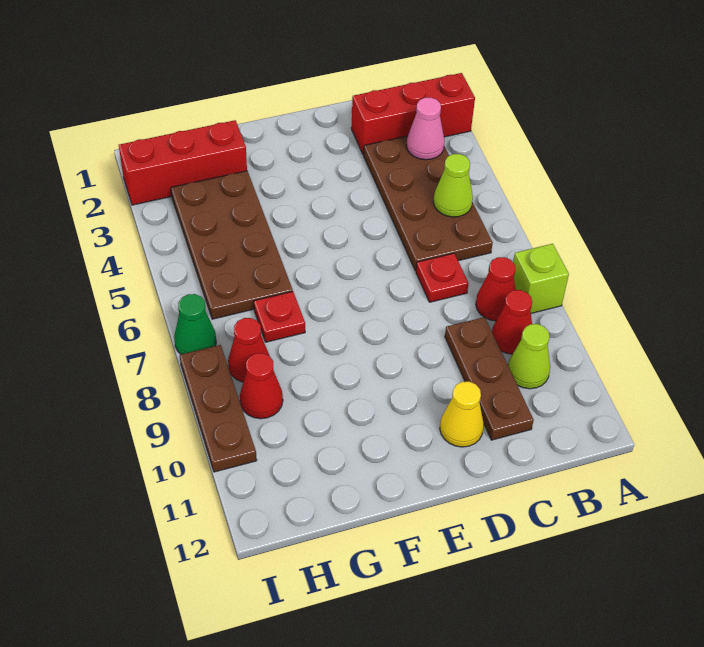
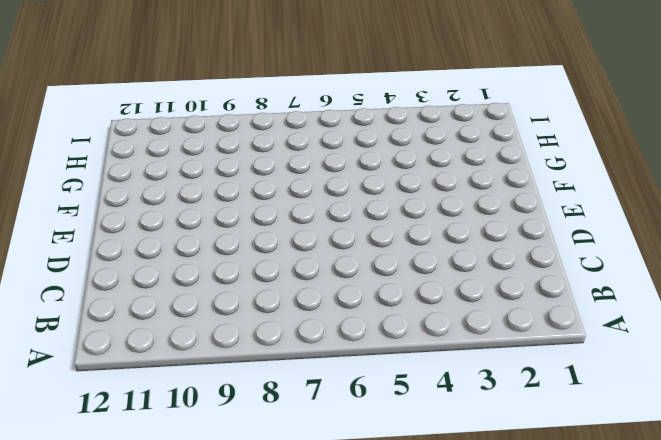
none -> red brick A2:C2 level 1
none -> lime brick A8 level 1
none -> brown plate B3:C6 level 1

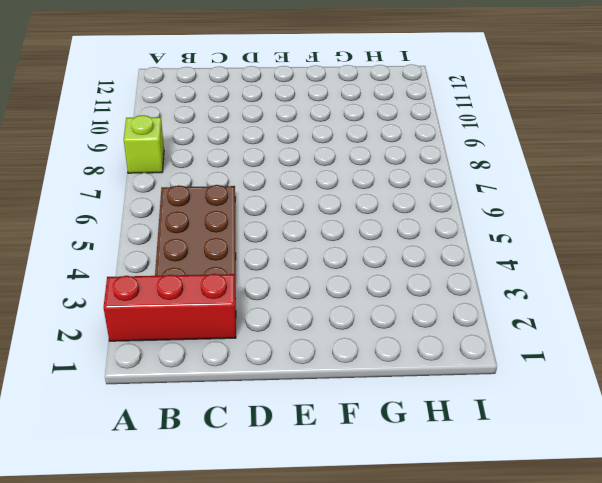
none -> red cone B8 level 1
none -> red cone B9 level 1
none -> lime cone B10 level 1

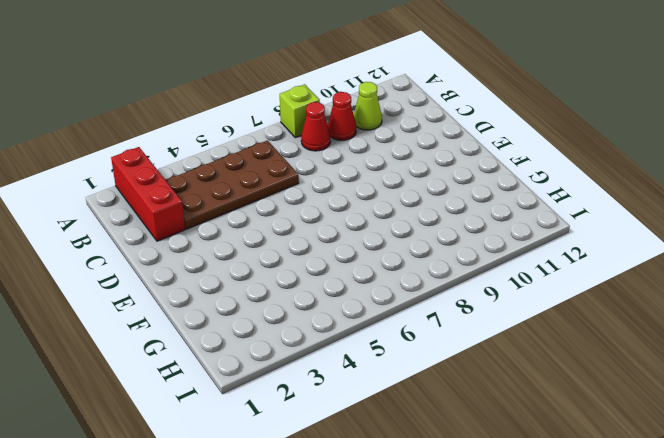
none -> red plate C7 level 1
none -> brown plate C9:C11 level 1
none -> yellow cone D11 level 1

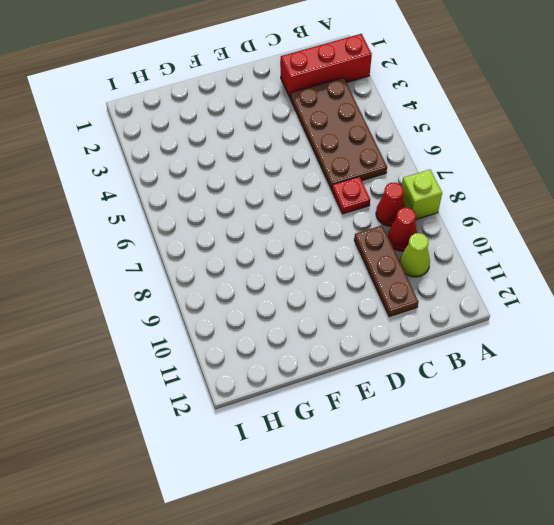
none -> yellow cone D11 level 1
none -> red brick G2:I2 level 1
none -> brown plate G3:H6 level 1

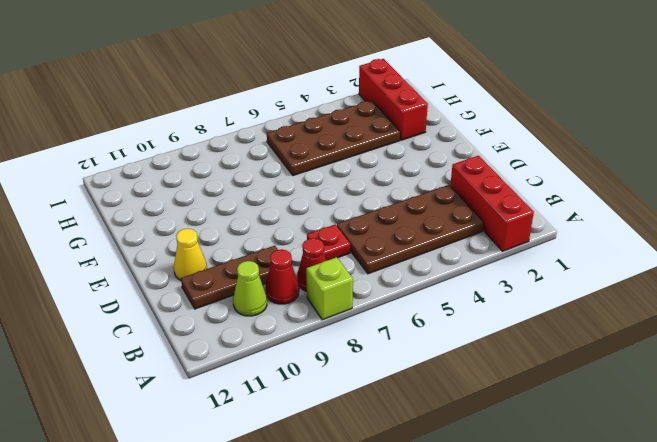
none -> red plate G7 level 1
none -> red cone H8 level 1
none -> red cone H9 level 1

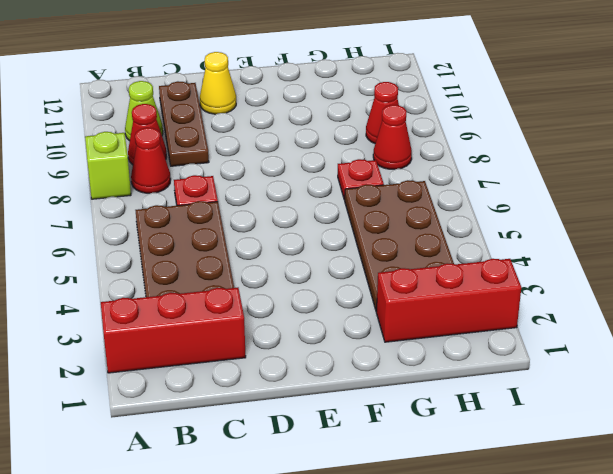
none -> green cone I7 level 1
none -> brown plate I8:I10 level 1
none -> pink cone B3 level 2

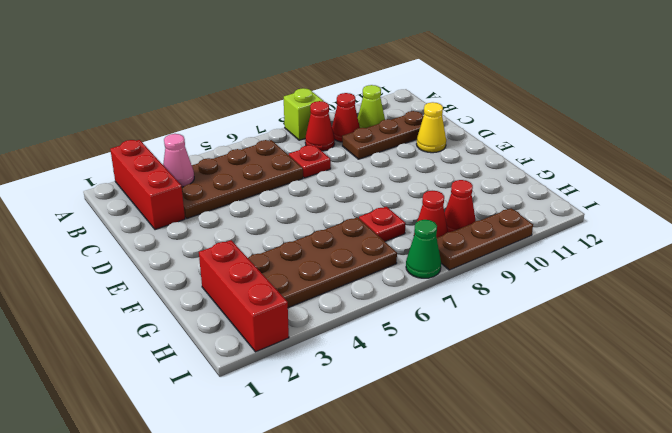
none -> lime cone B5 level 2

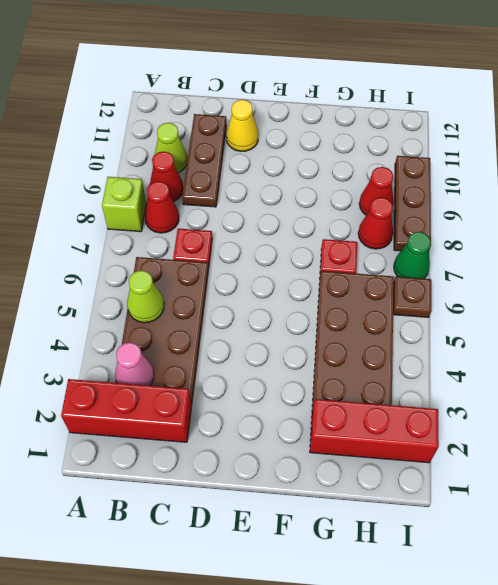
brown plate I6 level 1 -> none

